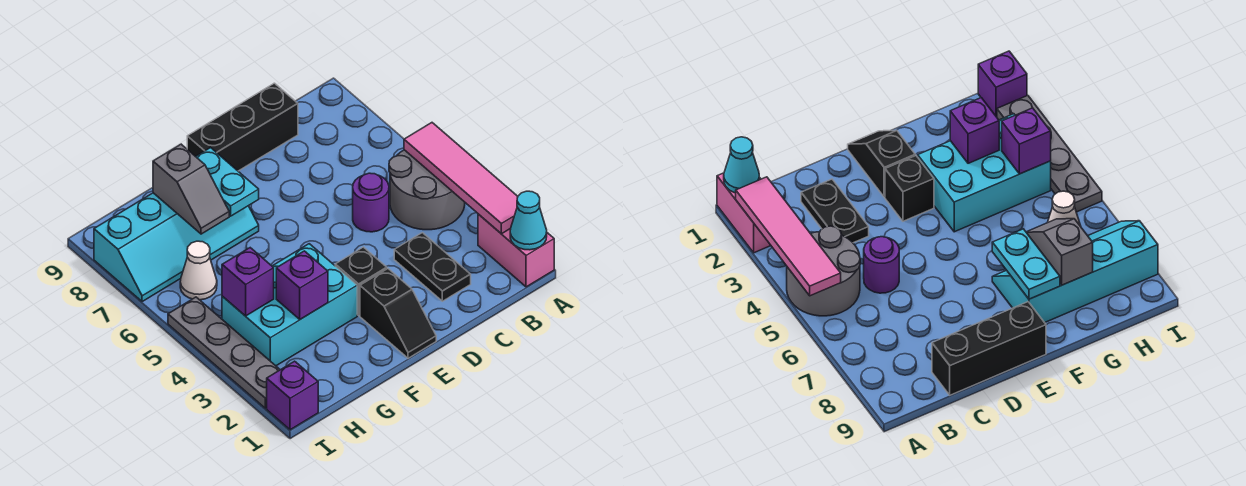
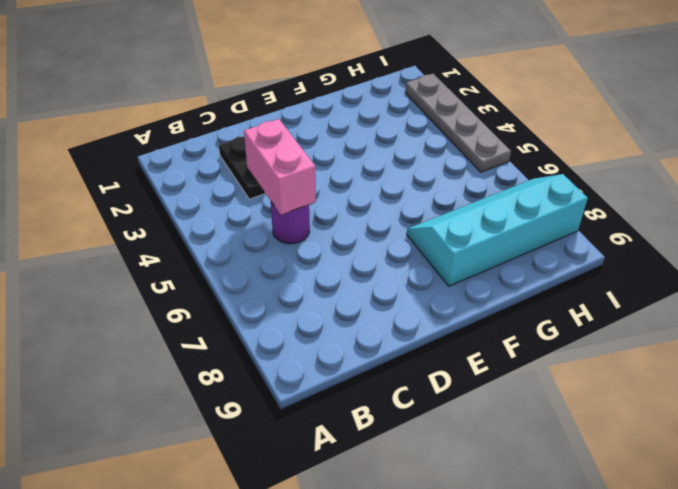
pink brick C4:C5 level 2 -> pink brick A1:A2 level 1
none -> grey round brick A4:B5 level 1
none -> black brick C9:E9 level 1
none -> black slope E1:E2 level 1 top 2

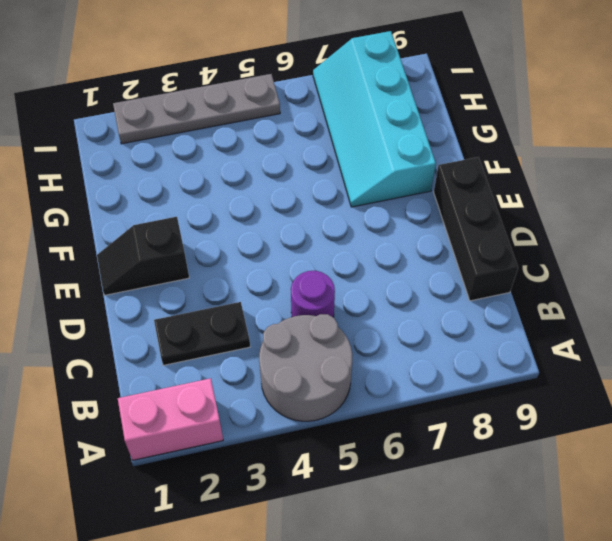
none -> black brick E3 level 1
none -> cyan brick F3:H4 level 1
none -> white cone H6 level 1

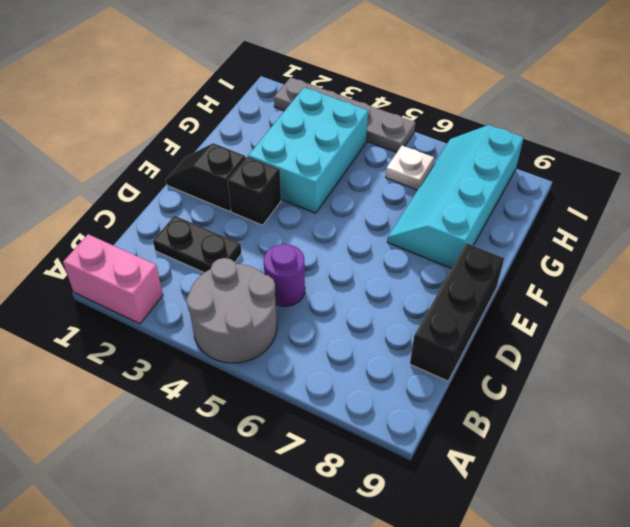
white plate H6 level 1 -> white cone H6 level 1
none -> purple brick I1 level 1
none -> cyan cone A1 level 2
none -> pink tile A2:A5 level 2

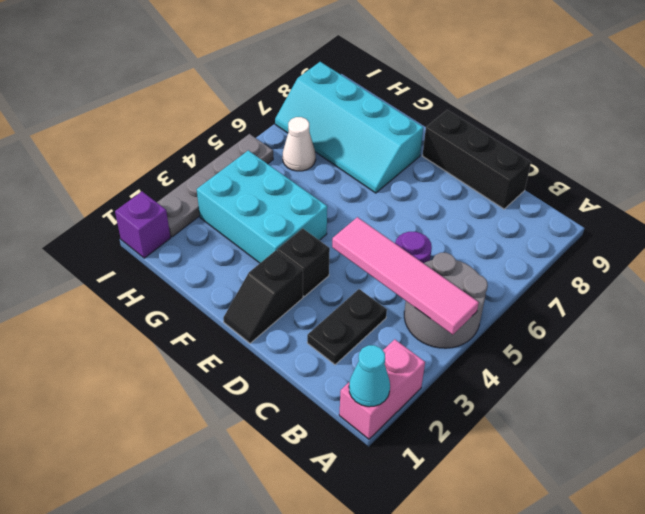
pink tile A4:D4 level 2 -> pink tile A2:A5 level 2
none -> cyan plate F7:F8 level 2
none -> purple brick G3 level 2
none -> grey slope G7:G8 level 2 top 8

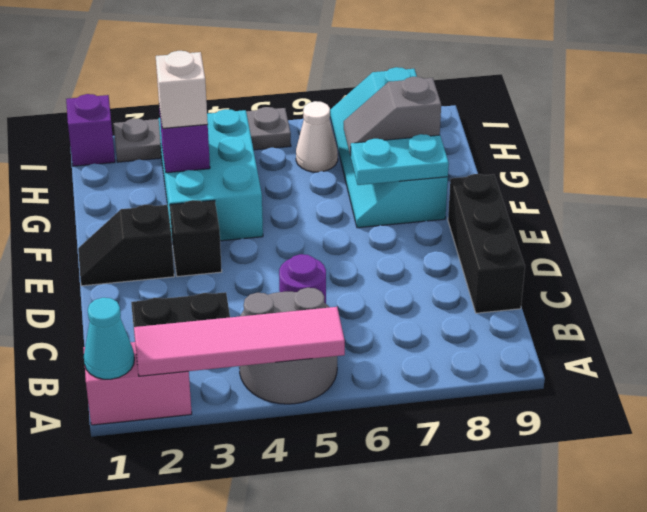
white brick G3 level 3 -> none
none -> purple brick H4 level 2

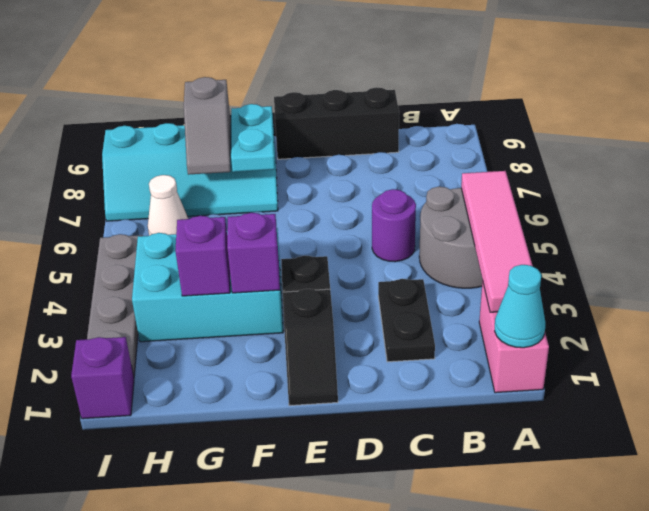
purple brick F3 level 2 -> purple brick H4 level 2

